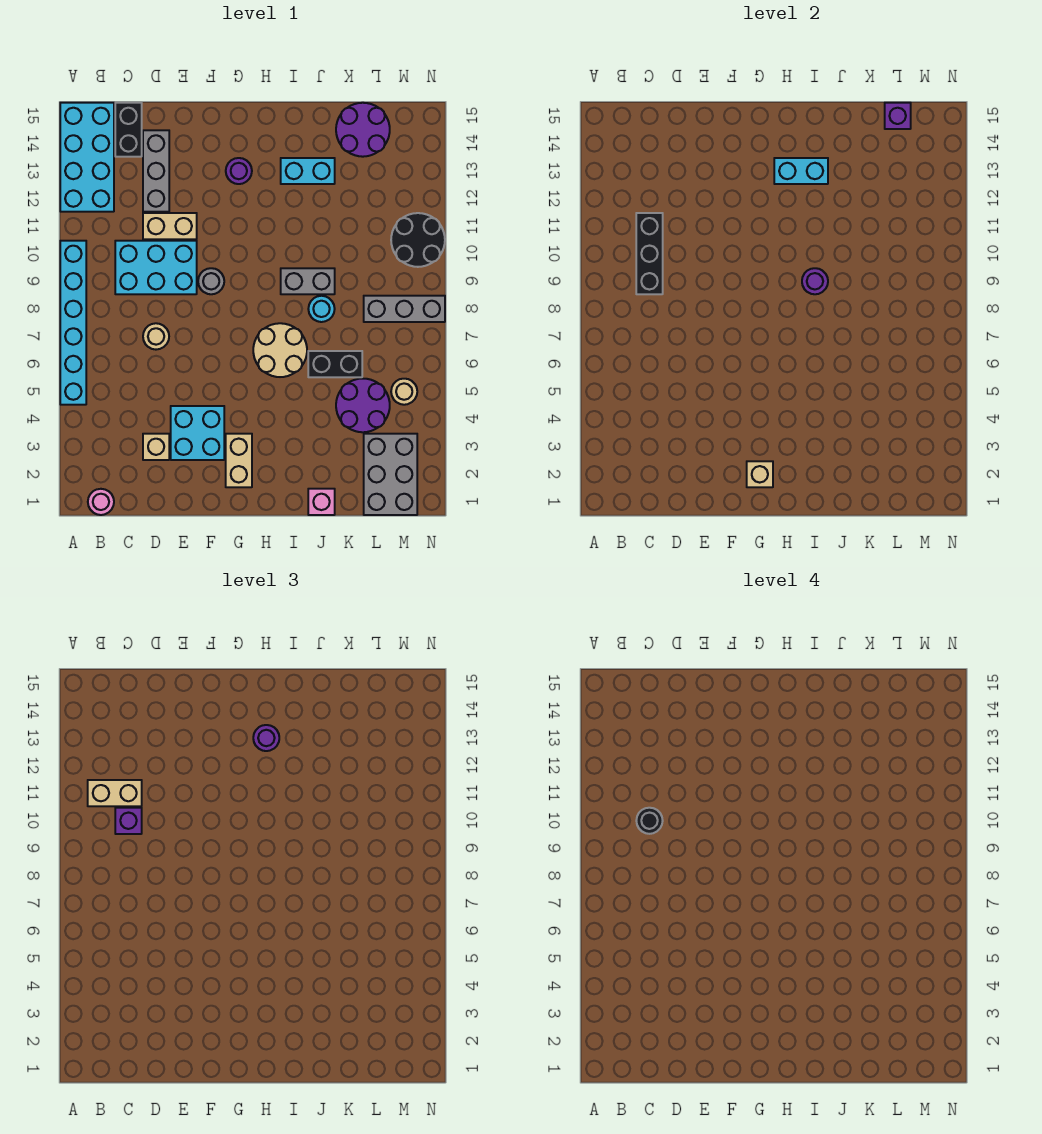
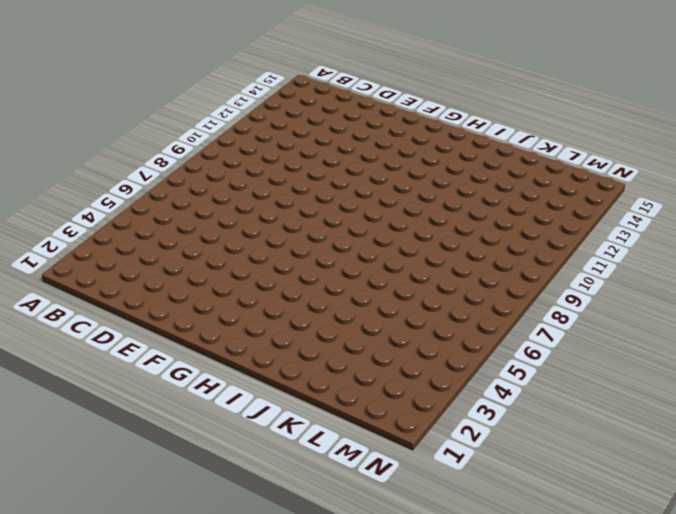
none -> cyan brick A5:A10 level 1
none -> cyan brick A12:B15 level 1
none -> pink round brick B1 level 1
none -> cyan brick C9:E10 level 1

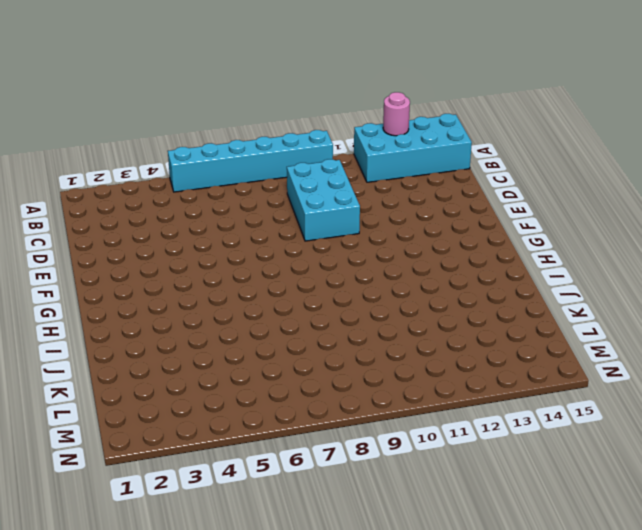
pink round brick A13 level 2 -> pink round brick B1 level 1
none -> black brick C14:C15 level 1
none -> tan brick D3 level 1
none -> tan round brick D7 level 1
none -> tan brick D11:E11 level 1

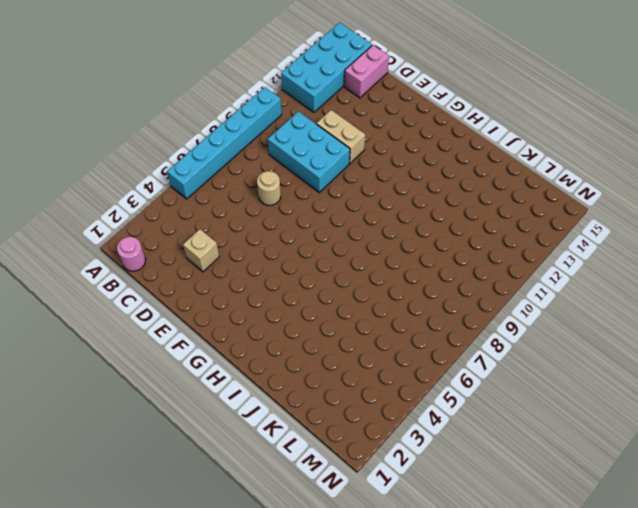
pink brick C14:C15 level 1 -> black brick C14:C15 level 1
none -> grey brick D12:D14 level 1
none -> cyan brick E3:F4 level 1
none -> grey round brick F9 level 1
none -> tan brick G2:G3 level 1

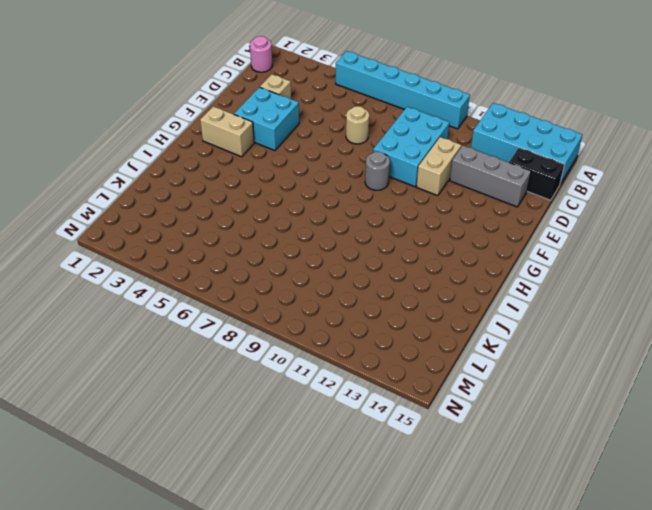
none -> purple round brick G13 level 1
none -> tan round brick H6:I7 level 1
none -> grey brick I9:J9 level 1
none -> cyan brick I13:J13 level 1

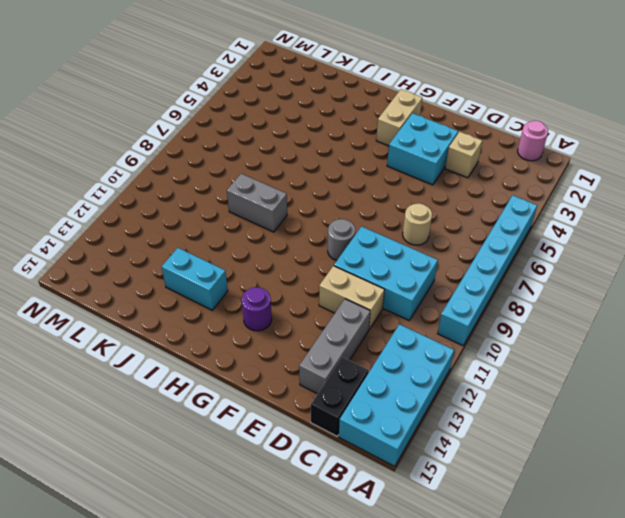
none -> tan round brick H6:I7 level 1
none -> pink brick J1 level 1
none -> black brick J6:K6 level 1
none -> cyan round brick J8 level 1

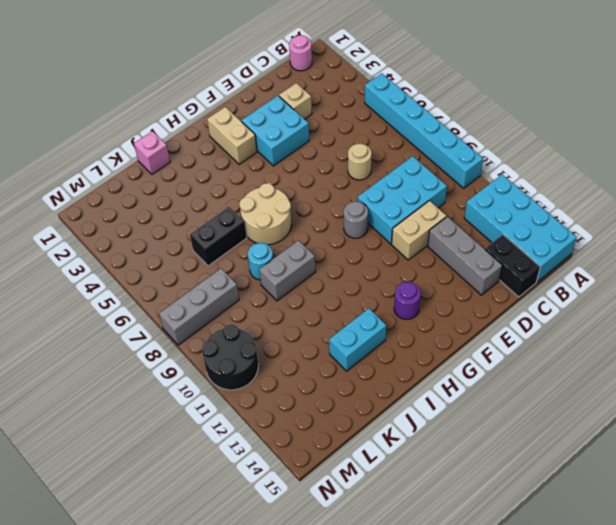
none -> purple round brick K4:L5 level 1
none -> purple round brick K14:L15 level 1
none -> grey brick L1:M3 level 1
none -> tan round brick M5 level 1

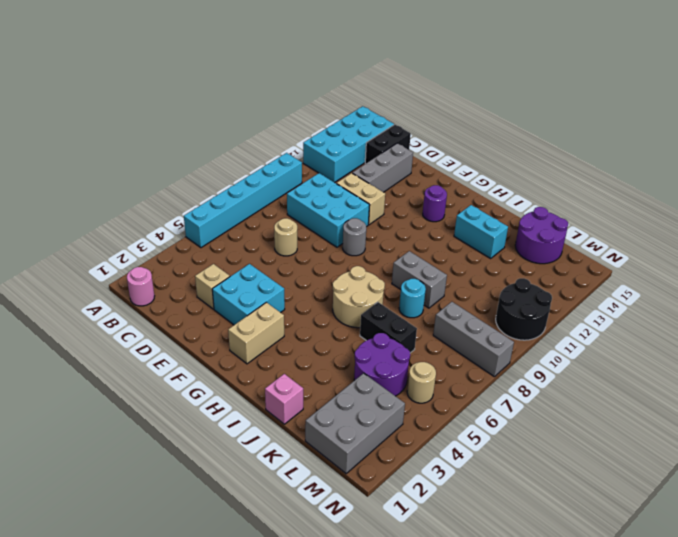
none -> black brick C9:C11 level 2
none -> tan brick G2 level 2
none -> cyan brick H13:I13 level 2
none -> purple round brick I9 level 2

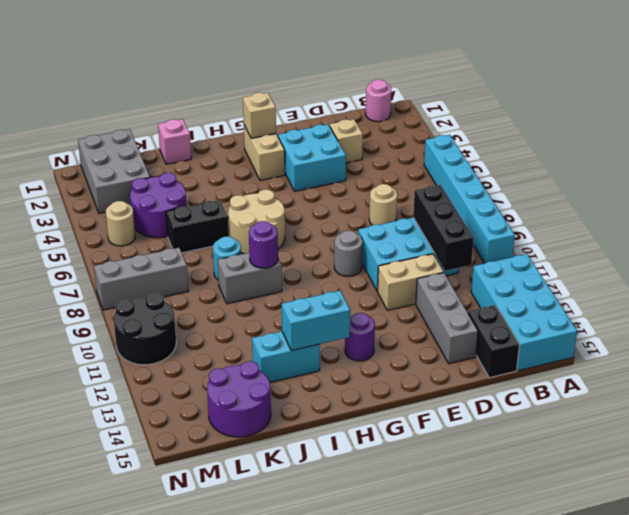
none -> purple brick L15 level 2
none -> tan brick B11:C11 level 3
none -> purple brick C10 level 3
none -> purple round brick H13 level 3

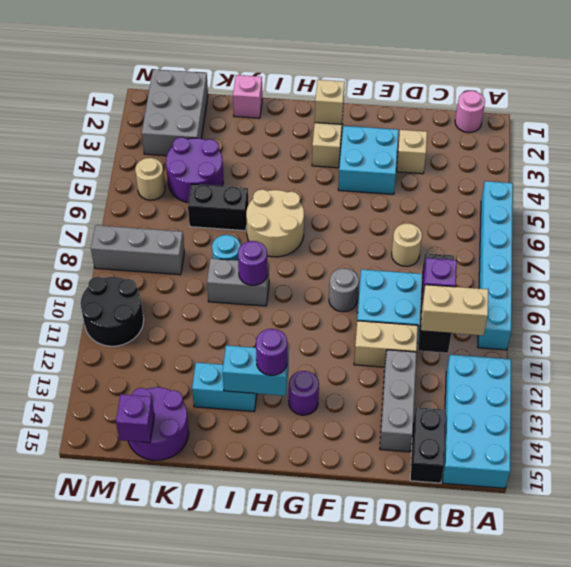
none -> black round brick C10 level 4

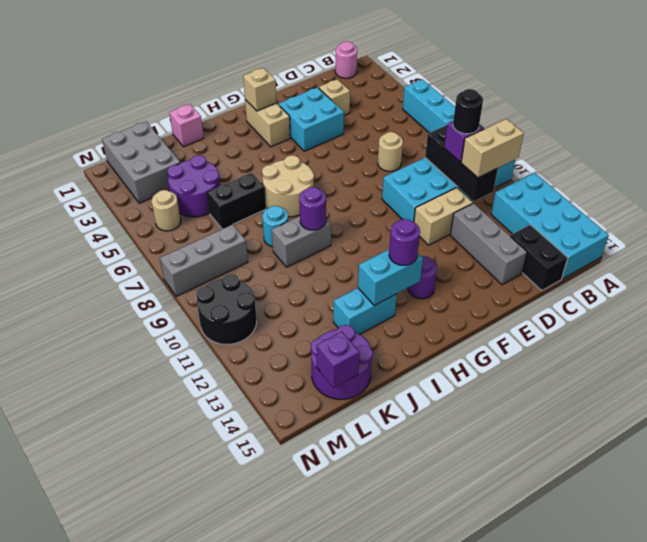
none -> grey round brick F9 level 1

